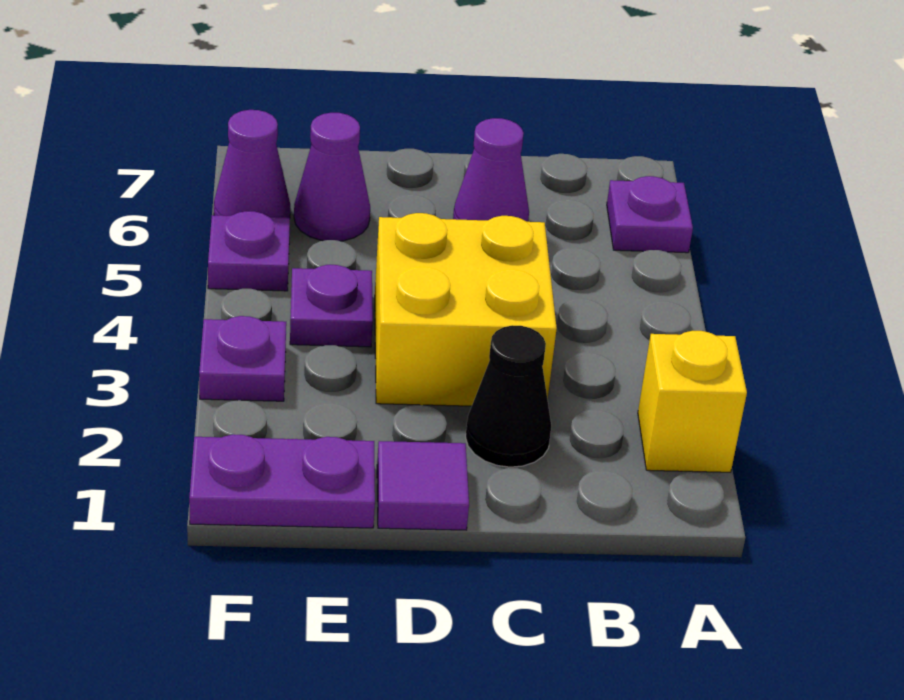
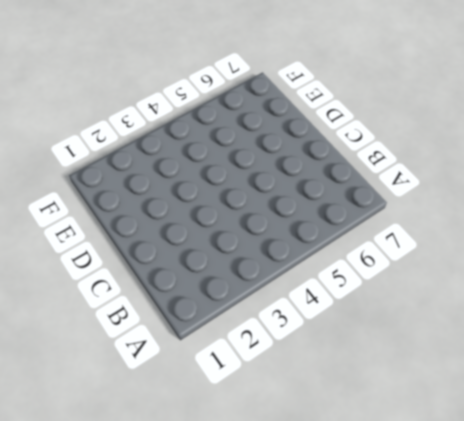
none -> yellow brick A2 level 1
none -> purple plate A6 level 1
none -> black cone C2 level 1

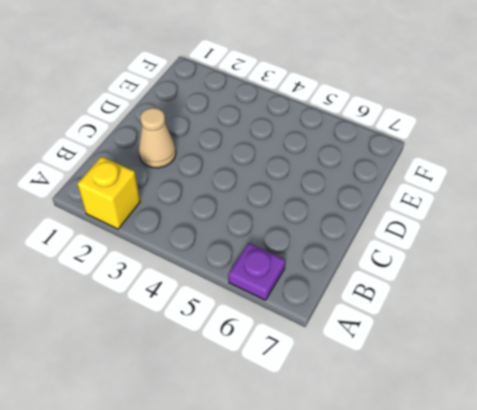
tan cone C2 level 1 -> black cone C2 level 1
none -> yellow brick C3:D4 level 1
none -> purple cone C6 level 1
none -> purple tile D1 level 1

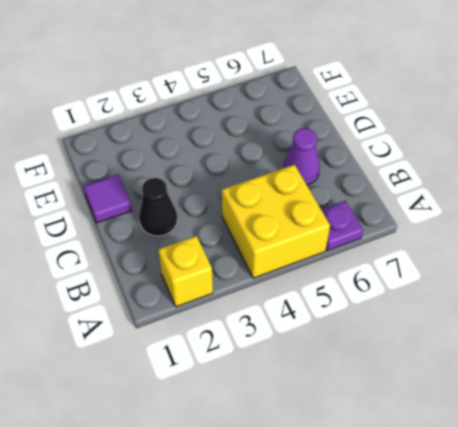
yellow brick A4:B5 level 1 -> yellow brick C3:D4 level 1
none -> purple plate E1:F1 level 1
none -> purple plate E4 level 1
none -> purple cone E6 level 1

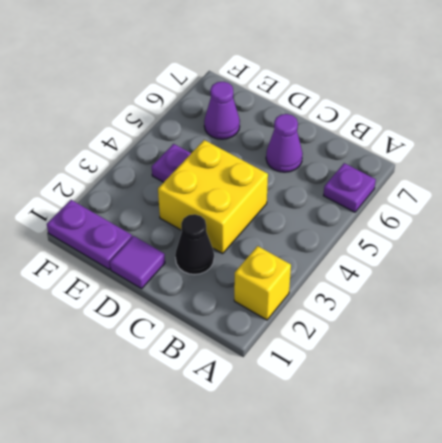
none -> purple plate F3 level 1
none -> purple plate F5 level 1
none -> purple cone F6 level 1

